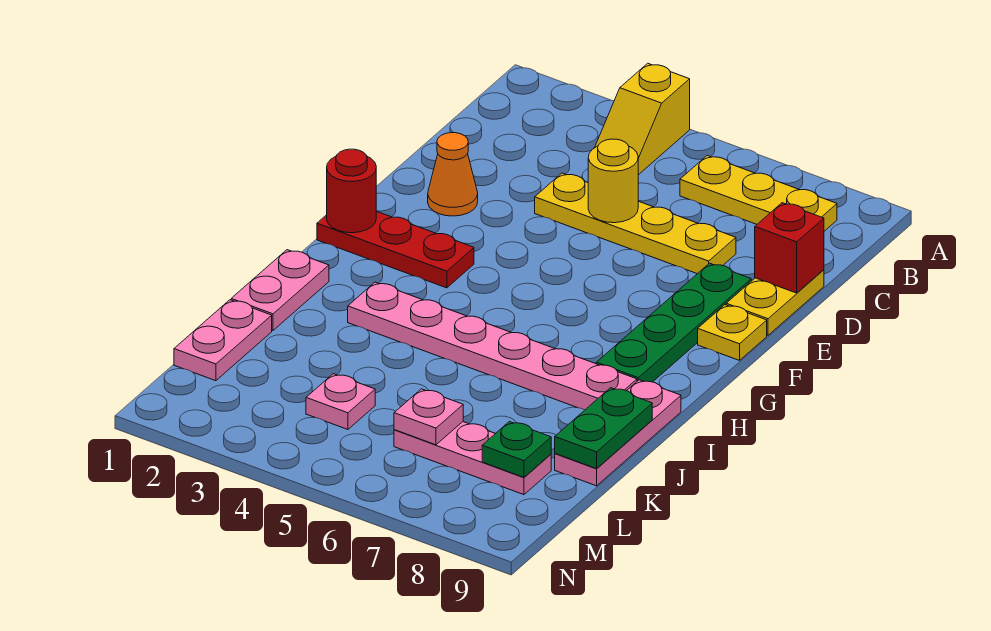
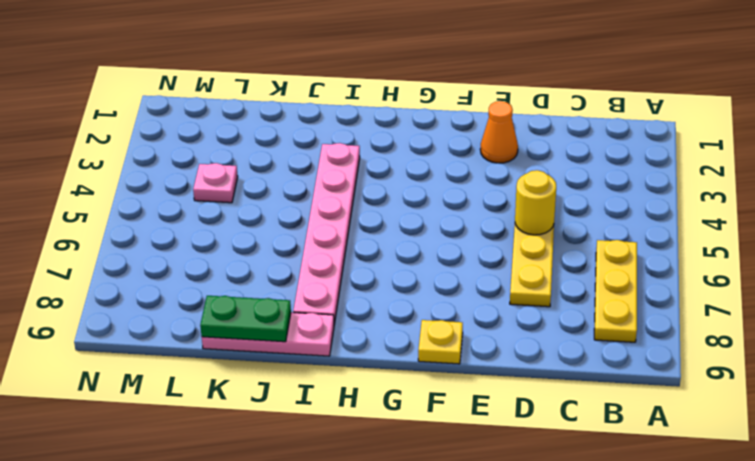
none -> yellow slope A4:B4 level 1 top A
none -> yellow plate D9:E9 level 1
none -> green plate E8:H8 level 1

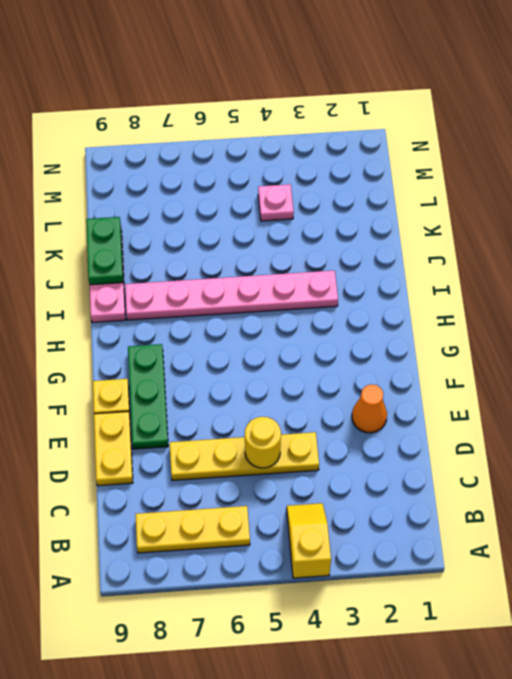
green plate E8:G8 level 1 -> green plate E8:H8 level 1
none -> red plate G1:G3 level 1
none -> pink plate I1:J1 level 1
none -> pink plate K1:L1 level 1

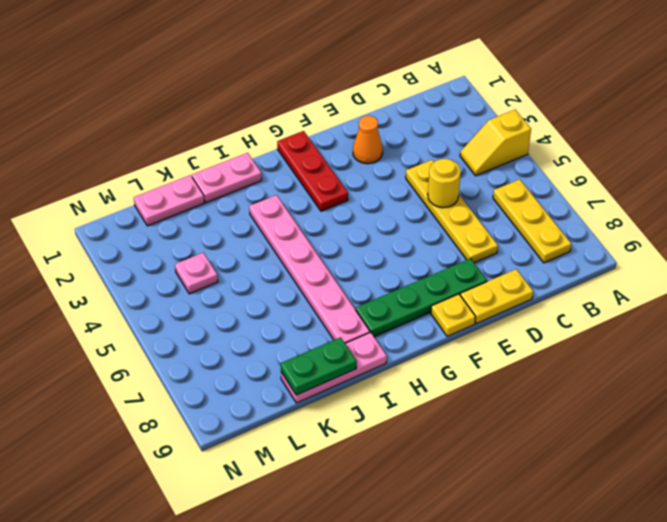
none -> pink plate L6:L8 level 1
none -> red brick D9 level 2
none -> red round brick G1 level 2

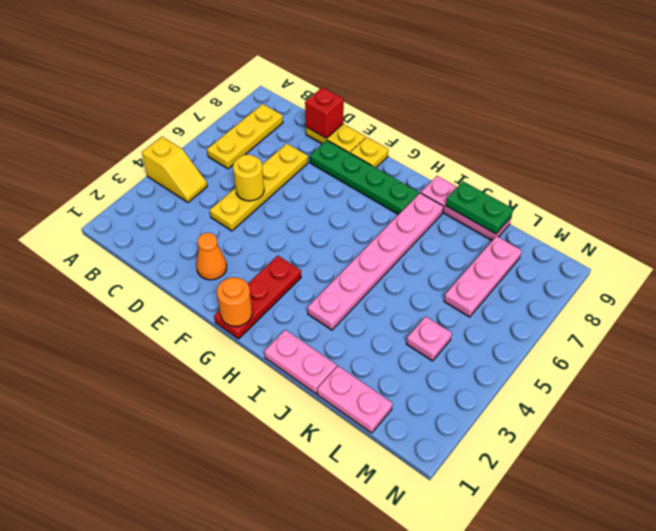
orange round brick G1 level 2 -> red round brick G1 level 2
none -> pink plate L6 level 2
none -> green plate L8 level 2

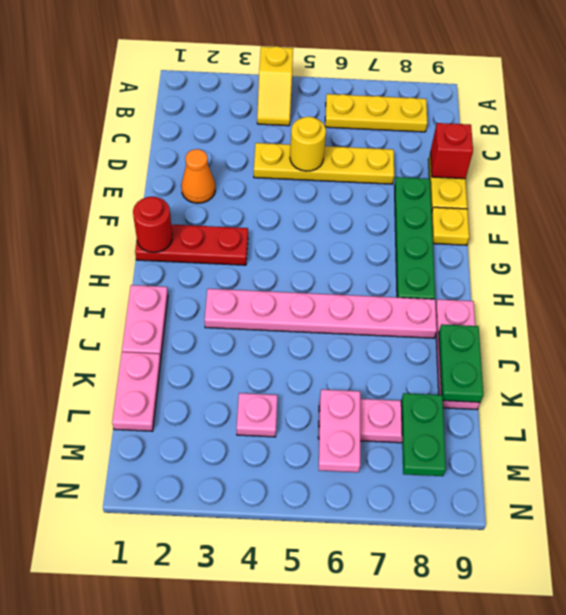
pink plate L6:M6 level 2 -> pink plate L6 level 2
green plate L8:M8 level 2 -> green plate L8 level 2

